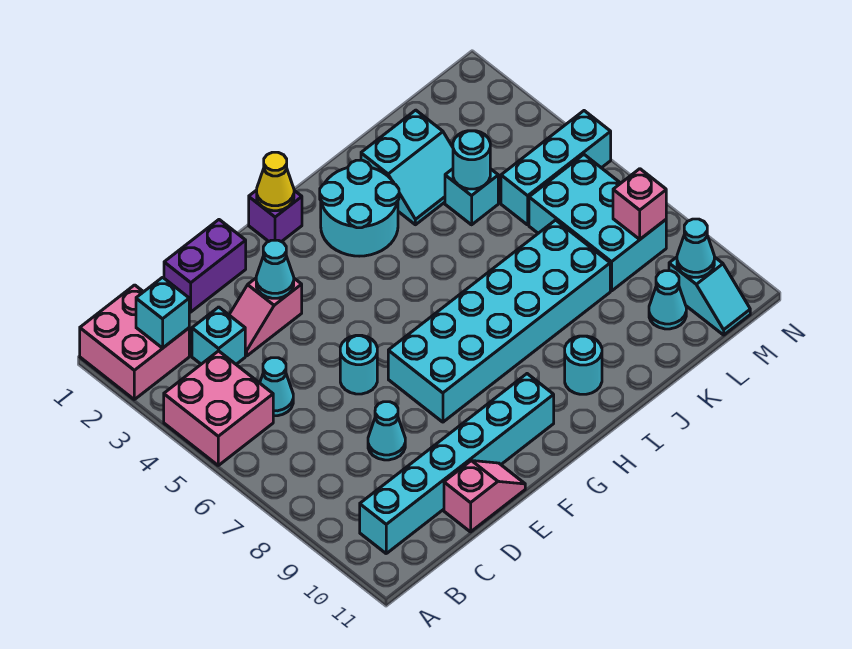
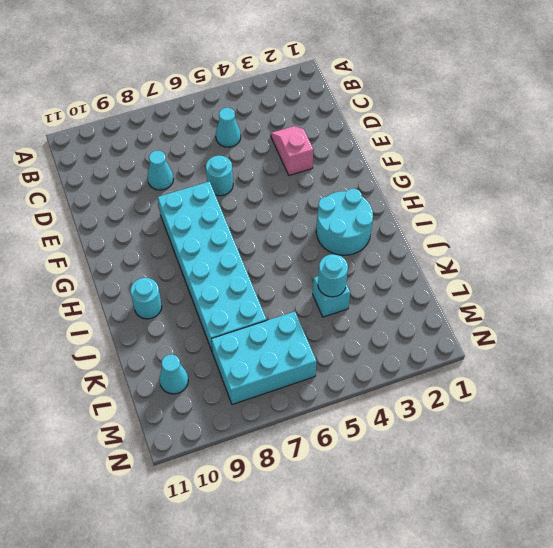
none -> pink brick A1:B2 level 1
none -> pink brick A4:B5 level 1
none -> cyan brick B10:G10 level 1

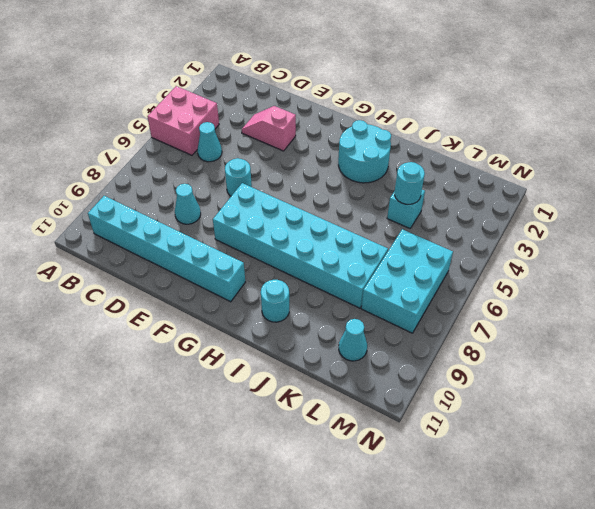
none -> pink brick A1:B2 level 1
none -> cyan brick C3 level 1
none -> purple brick D1:E1 level 1

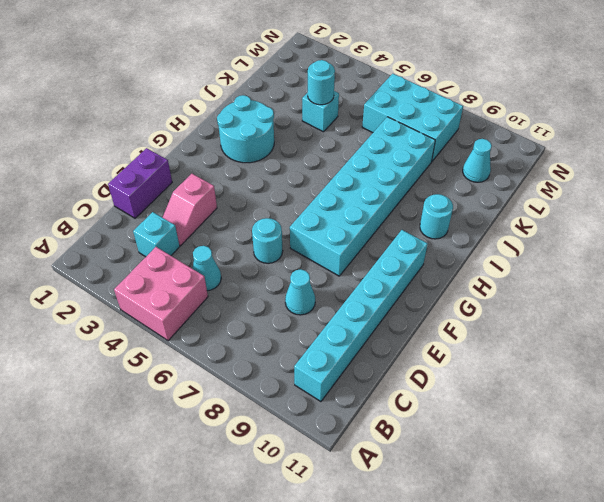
none -> pink brick A1:B2 level 1
none -> pink slope D11:E11 level 1 top D
none -> purple brick G1 level 1

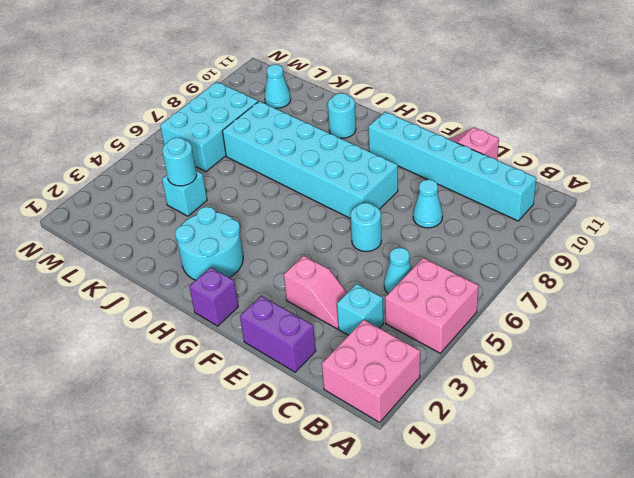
none -> cyan slope J2:K3 level 1 top 2
none -> cyan brick L5:N5 level 1
none -> cyan slope M10:M11 level 1 top 10

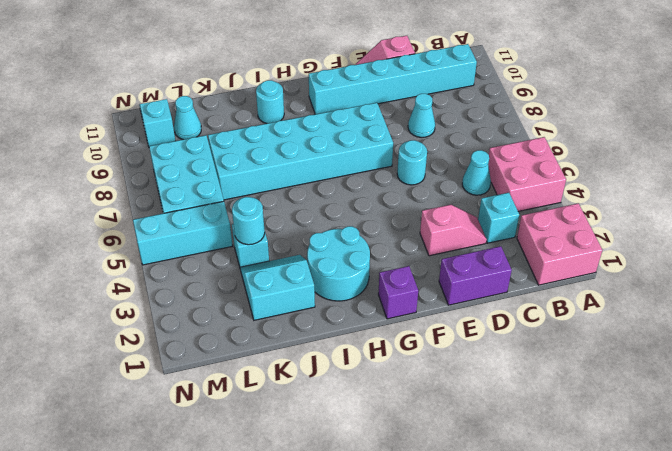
none -> cyan brick B2 level 2
none -> cyan cone E3 level 2
none -> yellow cone G1 level 2

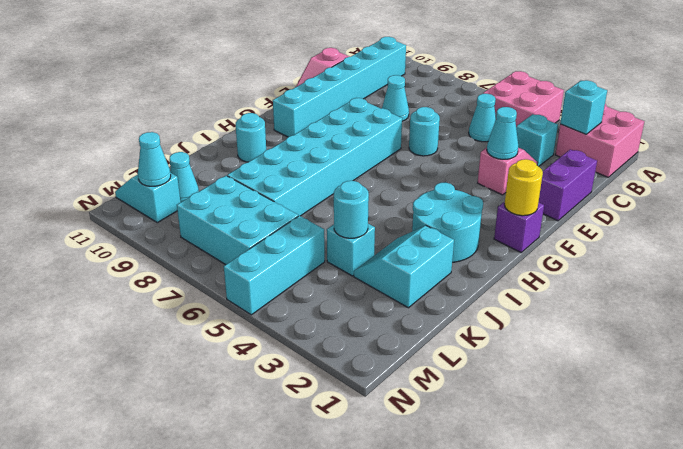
yellow round brick G1 level 2 -> yellow cone G1 level 2
none -> pink brick M8 level 2

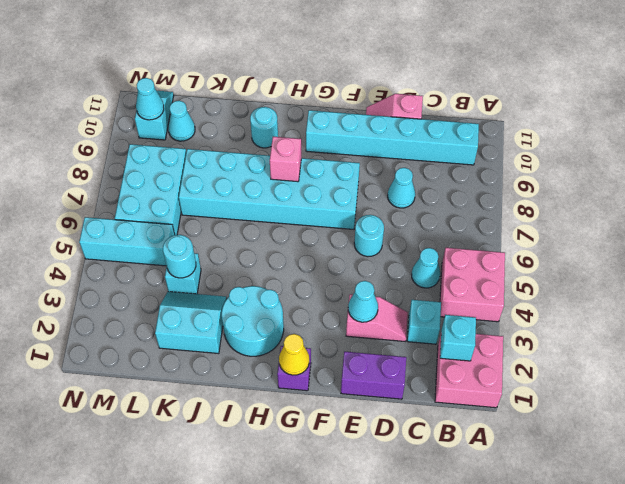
pink brick H8 level 2 -> pink brick M8 level 2

